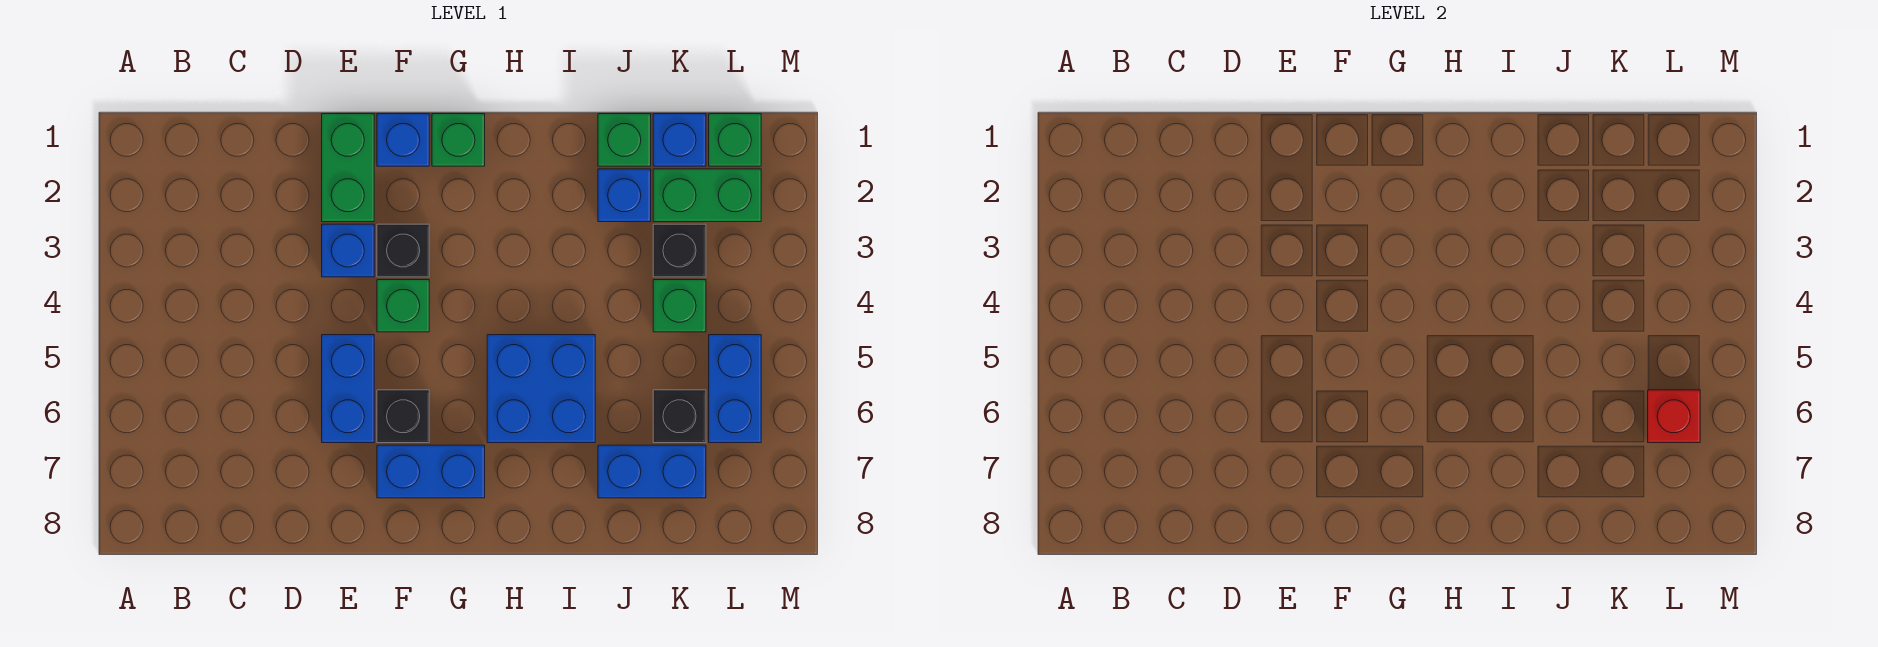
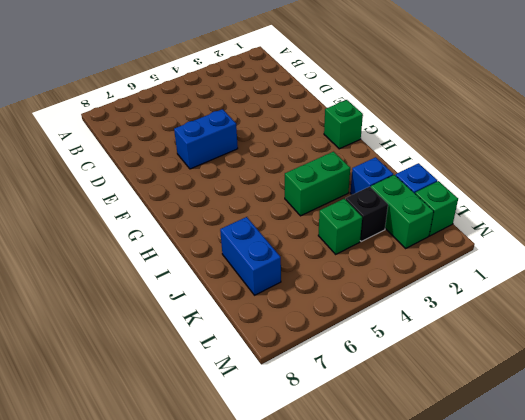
green brick I3:I4 level 1 -> green brick E1:E2 level 1
none -> blue brick E3 level 1
none -> blue brick F1 level 1
none -> black brick F3 level 1

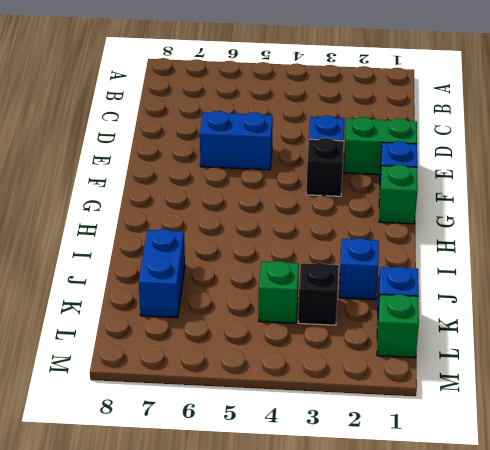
none -> green brick F4 level 1
none -> black brick F6 level 1
none -> blue brick F7:G7 level 1

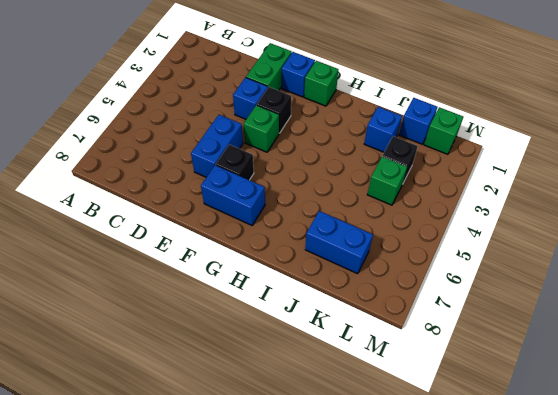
none -> blue brick H5:I6 level 1
none -> green brick J1 level 1
none -> green brick K2:L2 level 1

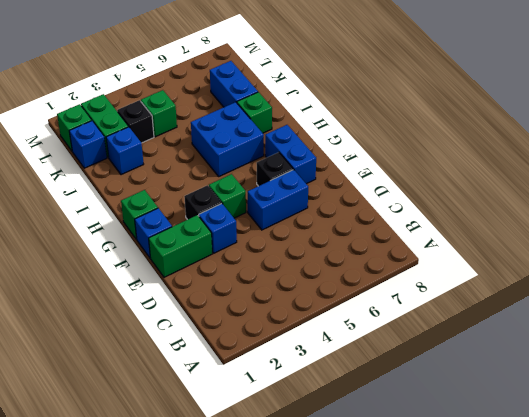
green brick I7 level 1 -> green brick J1 level 1
none -> black brick K6 level 1
none -> blue brick L5:L6 level 1
none -> red brick L6 level 2

